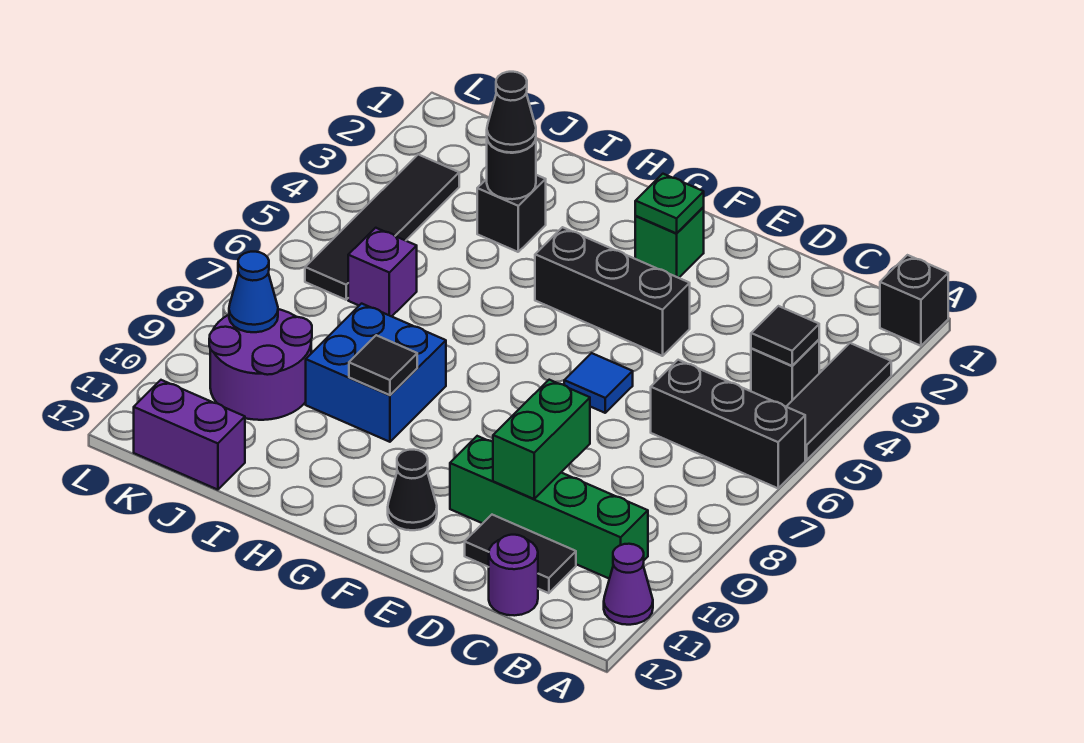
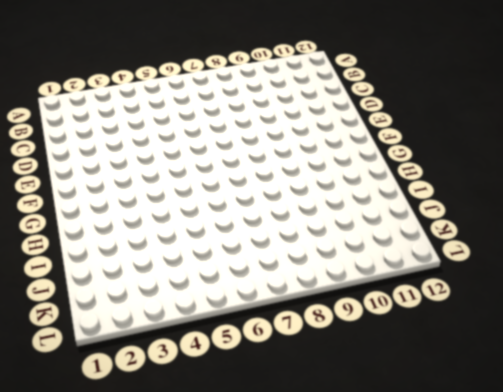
none -> black brick A1 level 1
none -> black tile A3:A5 level 1
none -> black brick A6:C6 level 1

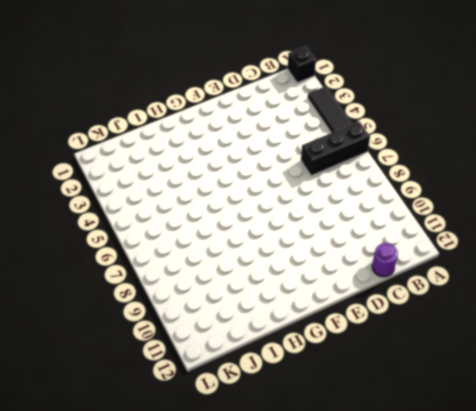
none -> purple cone A11 level 1
none -> black brick B4 level 1
none -> green brick B10:E10 level 1

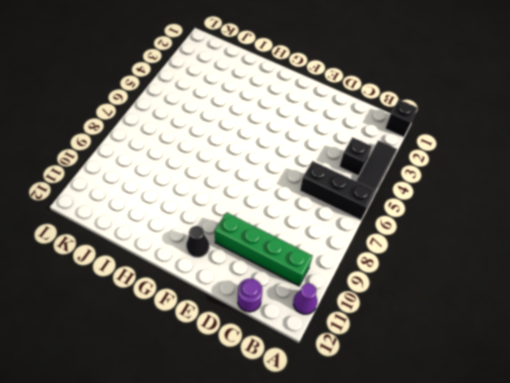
none -> black tile C11:D11 level 1
none -> black brick E4:G4 level 1
none -> blue tile E6 level 1

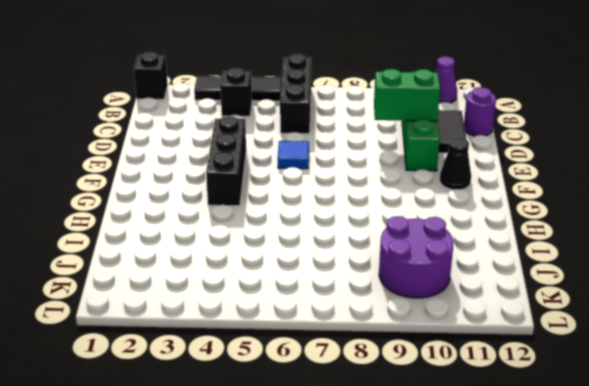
none -> green brick F2 level 1
none -> blue brick H8:I9 level 1
none -> black brick I3 level 1

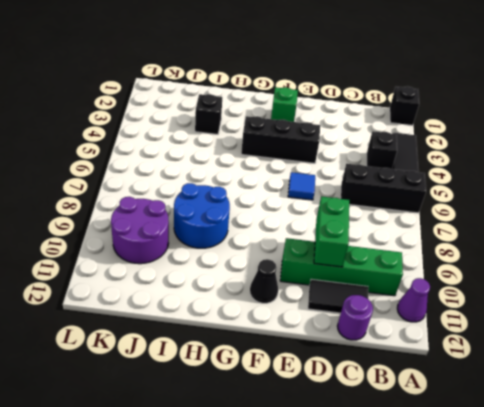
blue round brick H8:I9 level 1 -> blue brick H8:I9 level 1
none -> purple brick J6 level 1
none -> purple brick J12:K12 level 1
none -> black tile K3:K6 level 1

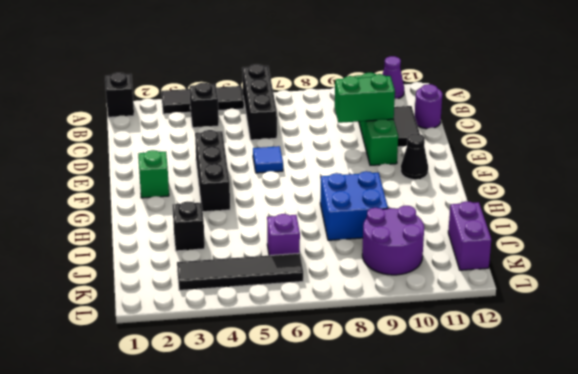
none -> black tile B4 level 2
none -> green plate F2 level 2
none -> black tile H9 level 2

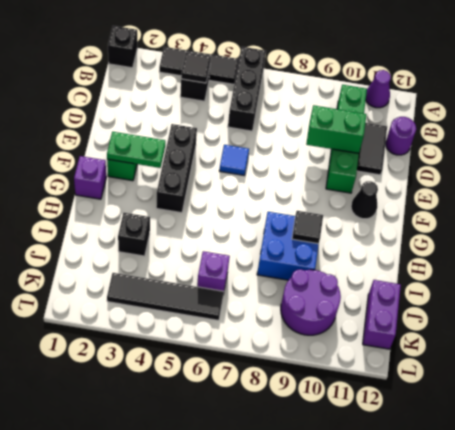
green plate F2:F3 level 2 -> green plate F2 level 2
purple brick G1 level 1 -> none
none -> black round brick I3 level 2
none -> blue cone K9 level 2
none -> black cone I3 level 3

